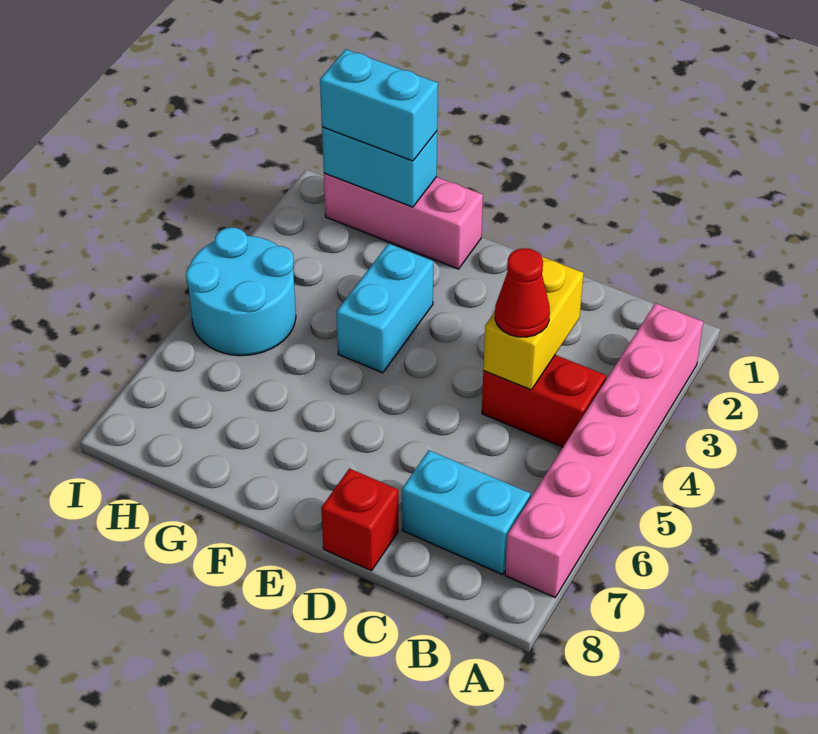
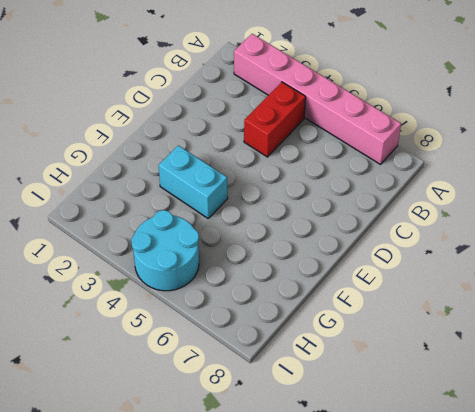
none -> cyan brick B7:C7 level 1
none -> red brick D8 level 1

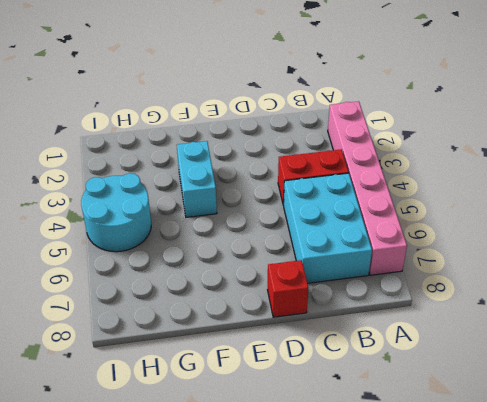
cyan brick B5:C7 level 1 -> cyan brick B7:C7 level 1
none -> pink brick F1:H1 level 1
none -> yellow brick C3:C4 level 2

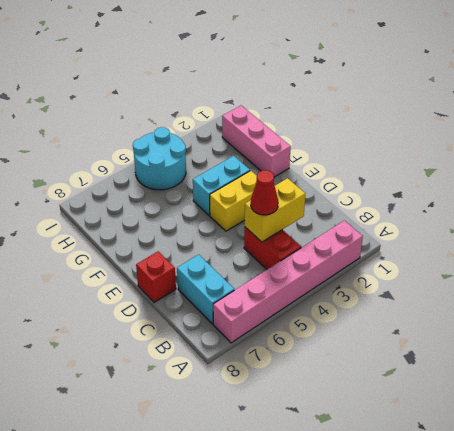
yellow brick E3:E4 level 1 -> none
none -> cyan brick G1:H1 level 2
none -> cyan brick G1:H1 level 3

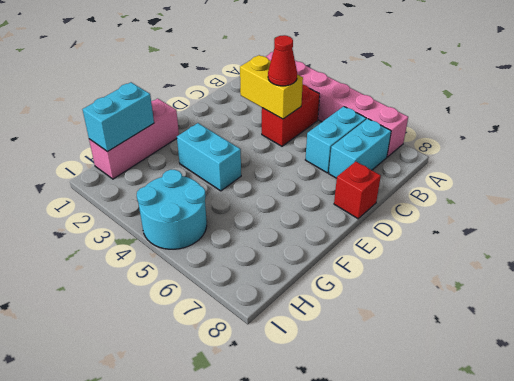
cyan brick B6:C6 level 1 -> cyan brick G1:H1 level 3

